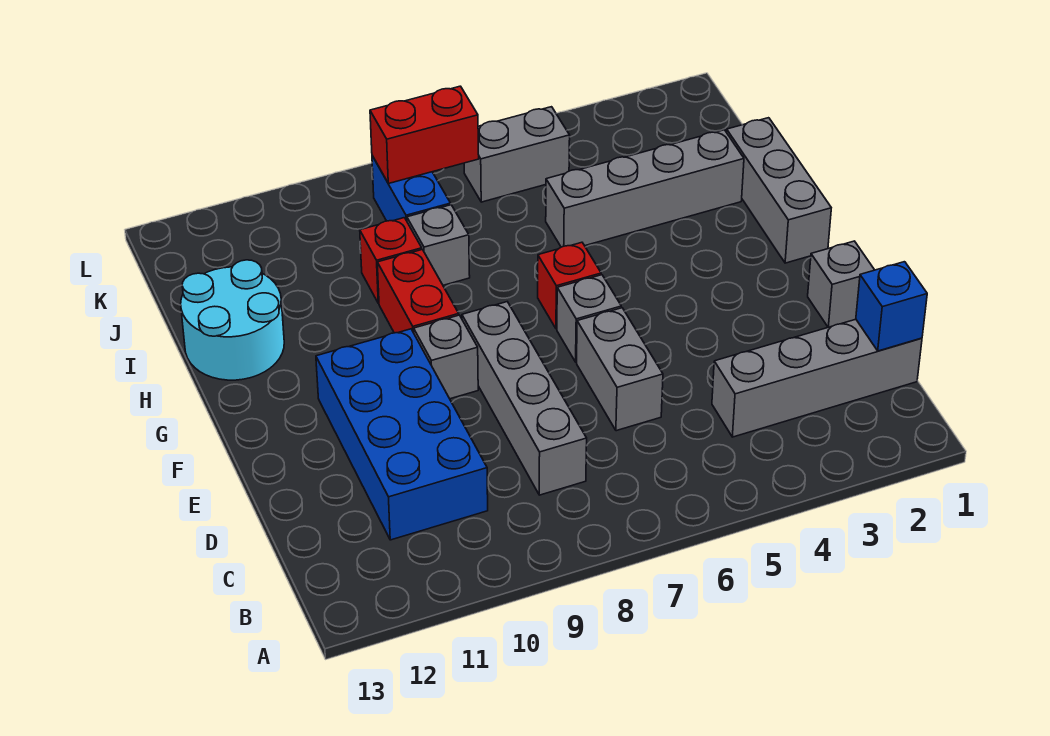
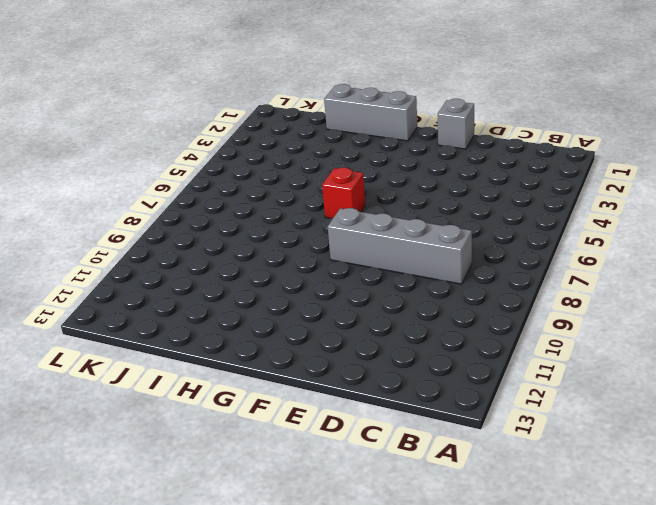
none -> grey brick C1:C4 level 1
none -> blue brick C10:F11 level 1
none -> grey brick D6:E6 level 1

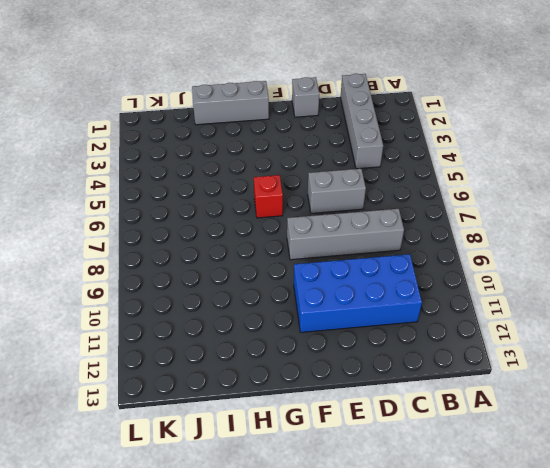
none -> grey brick F6 level 1
none -> grey brick F9 level 1
none -> red brick G9:H9 level 1

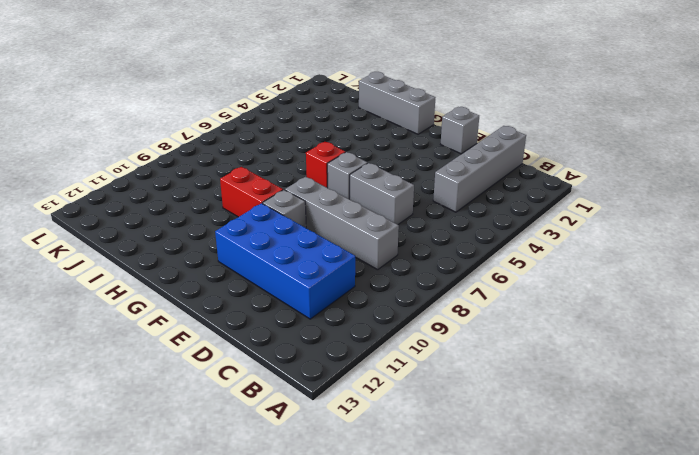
none -> cyan round brick H12:I13 level 1
none -> grey brick I2:I5 level 1
none -> grey brick I8 level 1

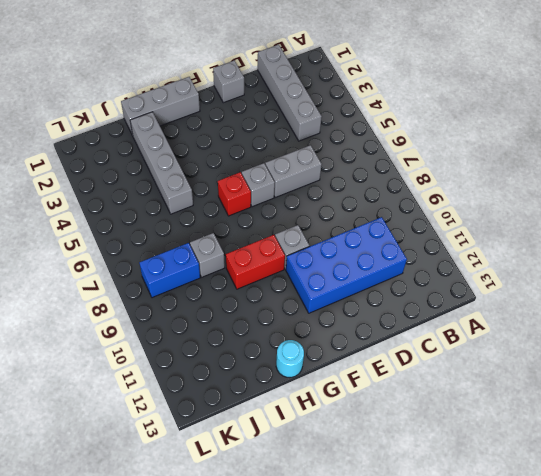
cyan round brick H13 level 1 -> cyan round brick H12:I13 level 1
none -> grey brick C8:F8 level 1
none -> red brick I9 level 1
none -> grey brick K5:K6 level 1

